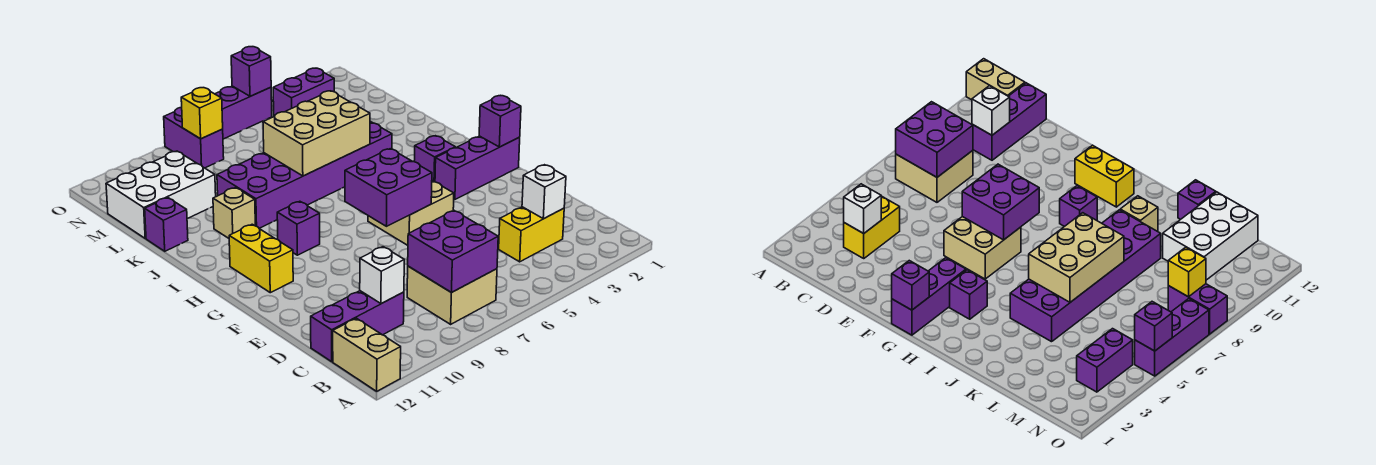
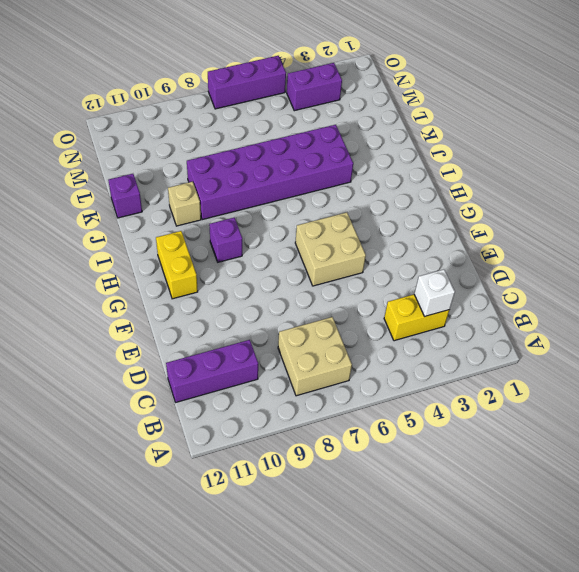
none -> tan brick A12:B12 level 1
none -> purple brick G1:G3 level 1
none -> purple brick H3 level 1

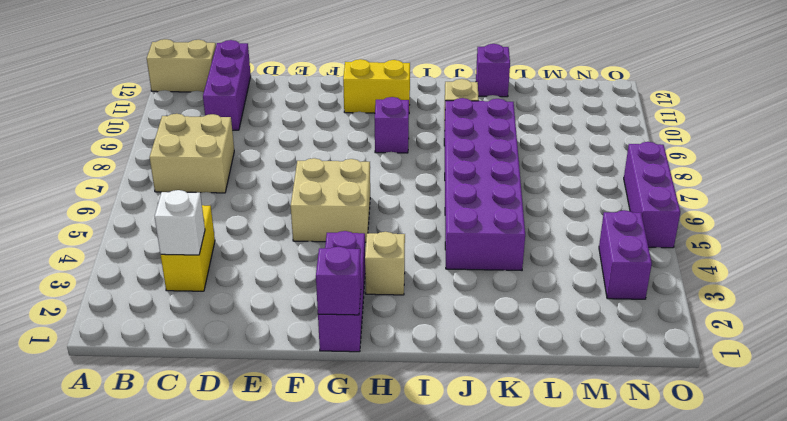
tan brick H3 level 1 -> purple brick H3 level 1
none -> white brick L10:M12 level 1
none -> purple brick N8:O8 level 1
none -> purple brick B7:C8 level 2

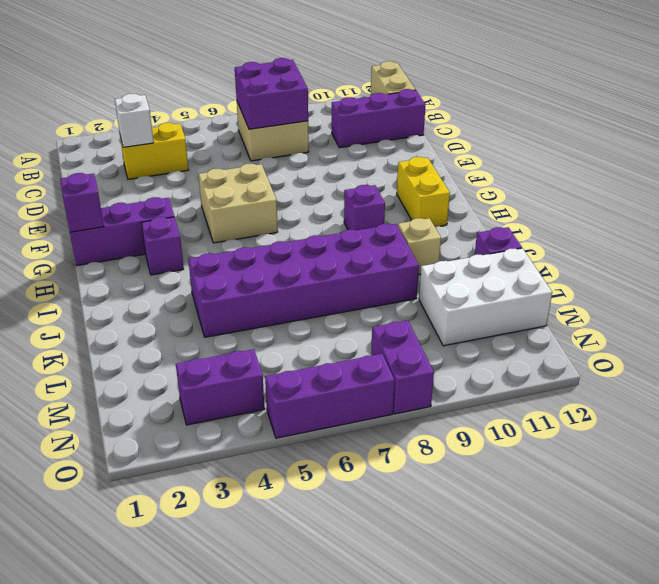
none -> white brick C10 level 2
none -> purple brick F6:G7 level 2
none -> tan brick J5:K7 level 2

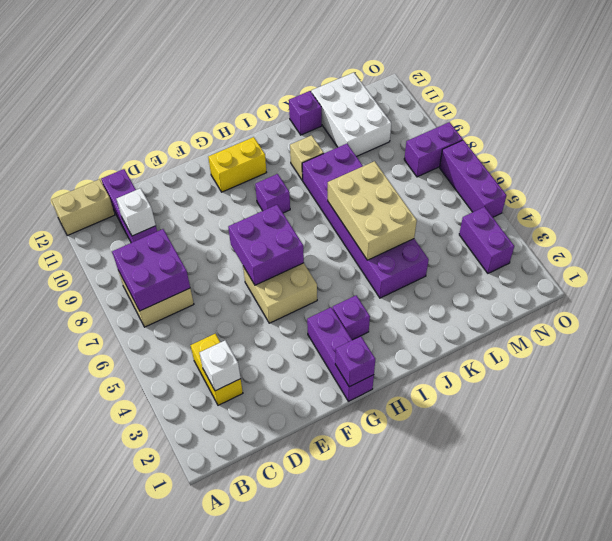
none -> yellow brick N8 level 2
none -> purple brick O5 level 2

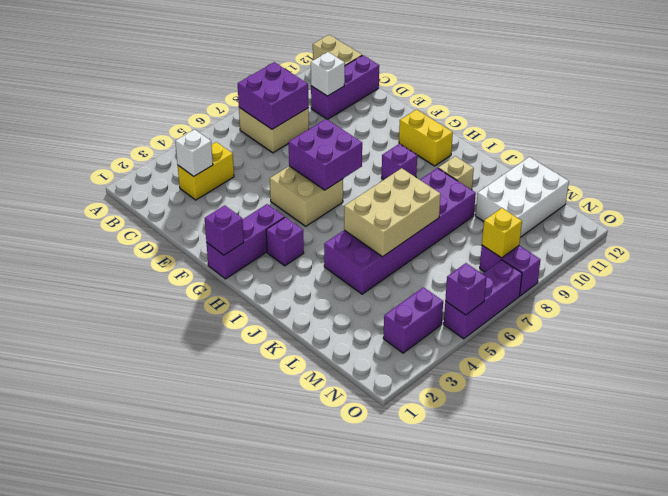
none -> purple brick K12 level 1

